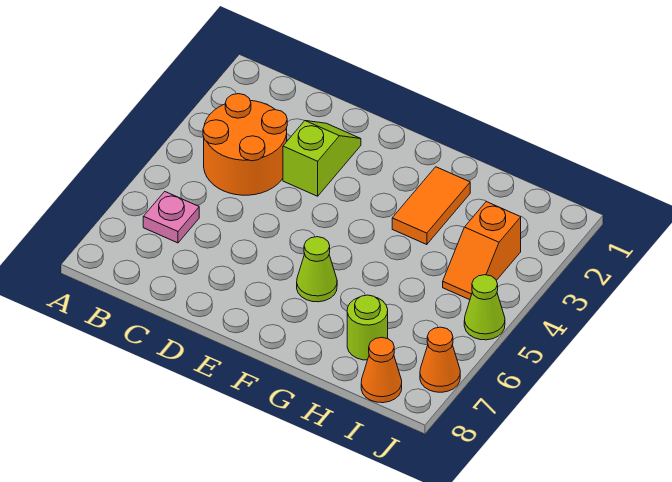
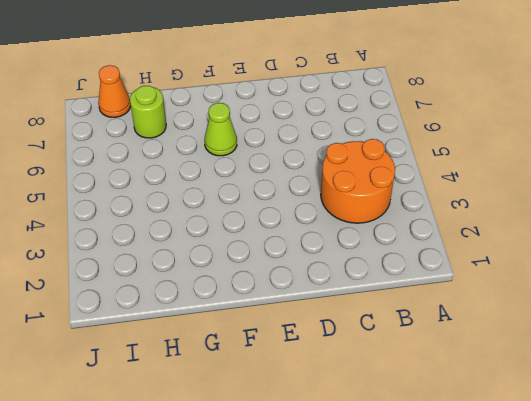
none -> pink plate B6 level 1
none -> lime slope D2:D3 level 1 top 3

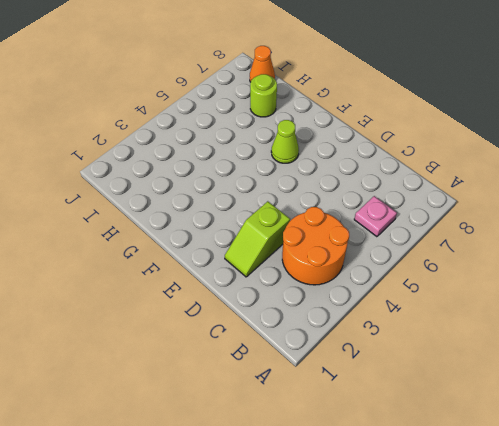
none -> orange tile G2:G3 level 1
none -> orange slope I3:I4 level 1 top 3

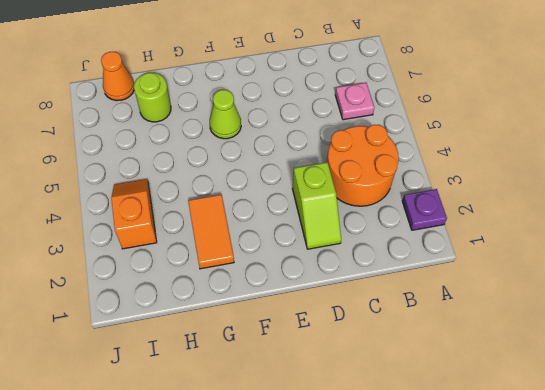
purple plate A2 level 1 -> none
none -> lime cone J5 level 1
none -> orange cone J7 level 1

